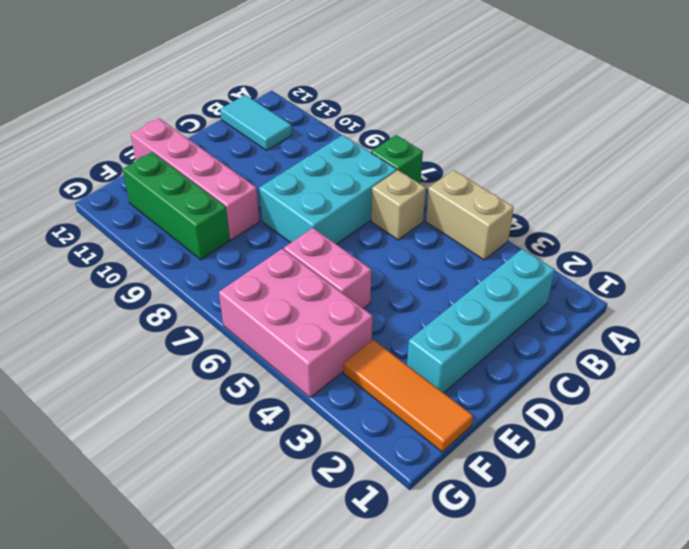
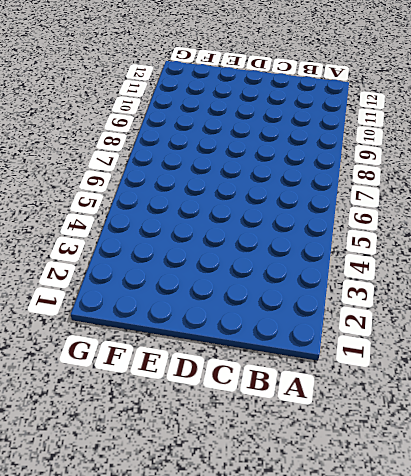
none -> tan brick A4:A5 level 1
none -> green brick A7 level 1

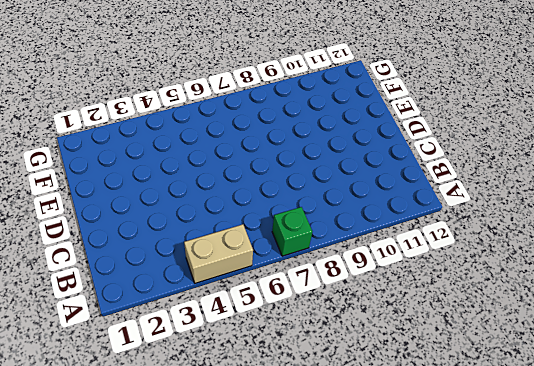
none -> cyan brick B2:E2 level 1
none -> tan brick B6 level 1

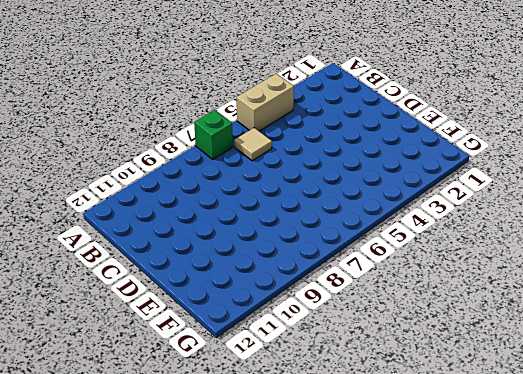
tan tile B6 level 1 -> tan brick B6 level 1
none -> cyan brick B2:E2 level 1
none -> cyan brick B7:D8 level 1

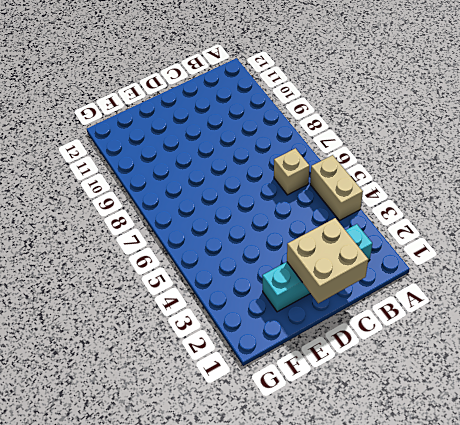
tan brick C1:D2 level 2 -> none
none -> green brick A7 level 1
none -> cyan brick B7:D8 level 1

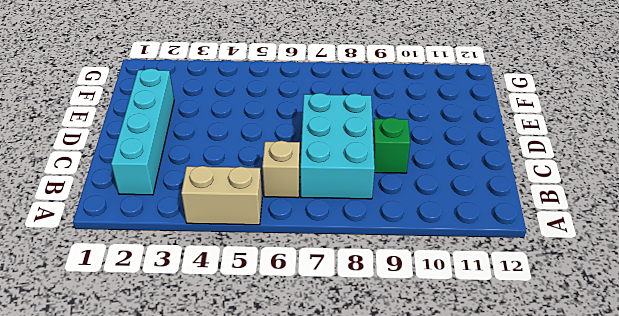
green brick C9 level 1 -> green brick A7 level 1
none -> cyan tile B11:B12 level 1
none -> pink brick E5:E6 level 1

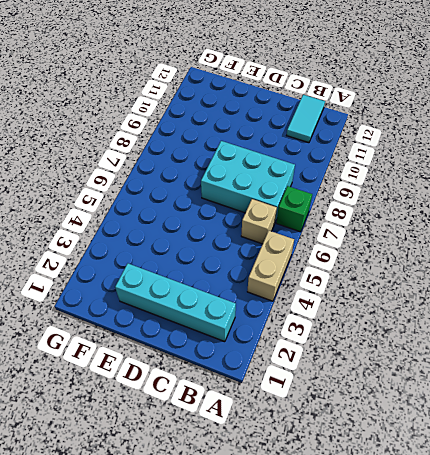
none -> pink brick E5:E6 level 1
none -> pink brick E9:E12 level 1

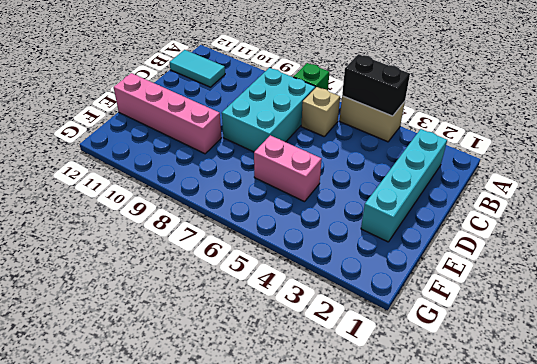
black brick A4:A5 level 2 -> none
none -> orange tile F1:F3 level 1
none -> pink brick F4:G6 level 1

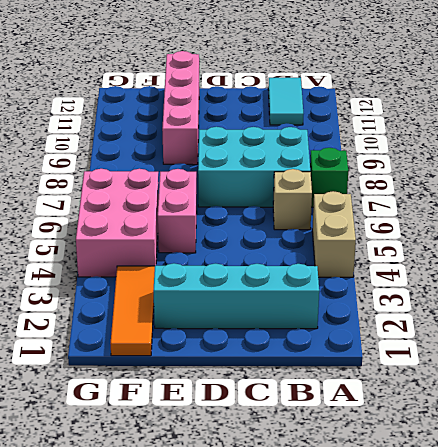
none -> green brick F9:F11 level 1

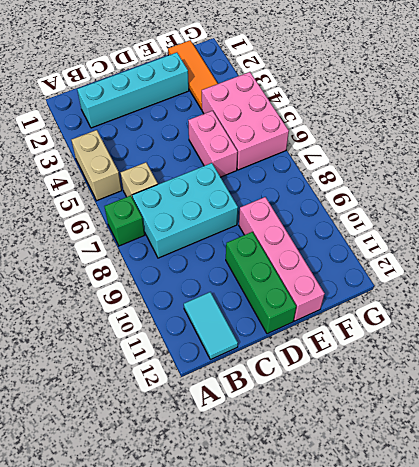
green brick D10:D12 level 1 -> green brick F9:F11 level 1

